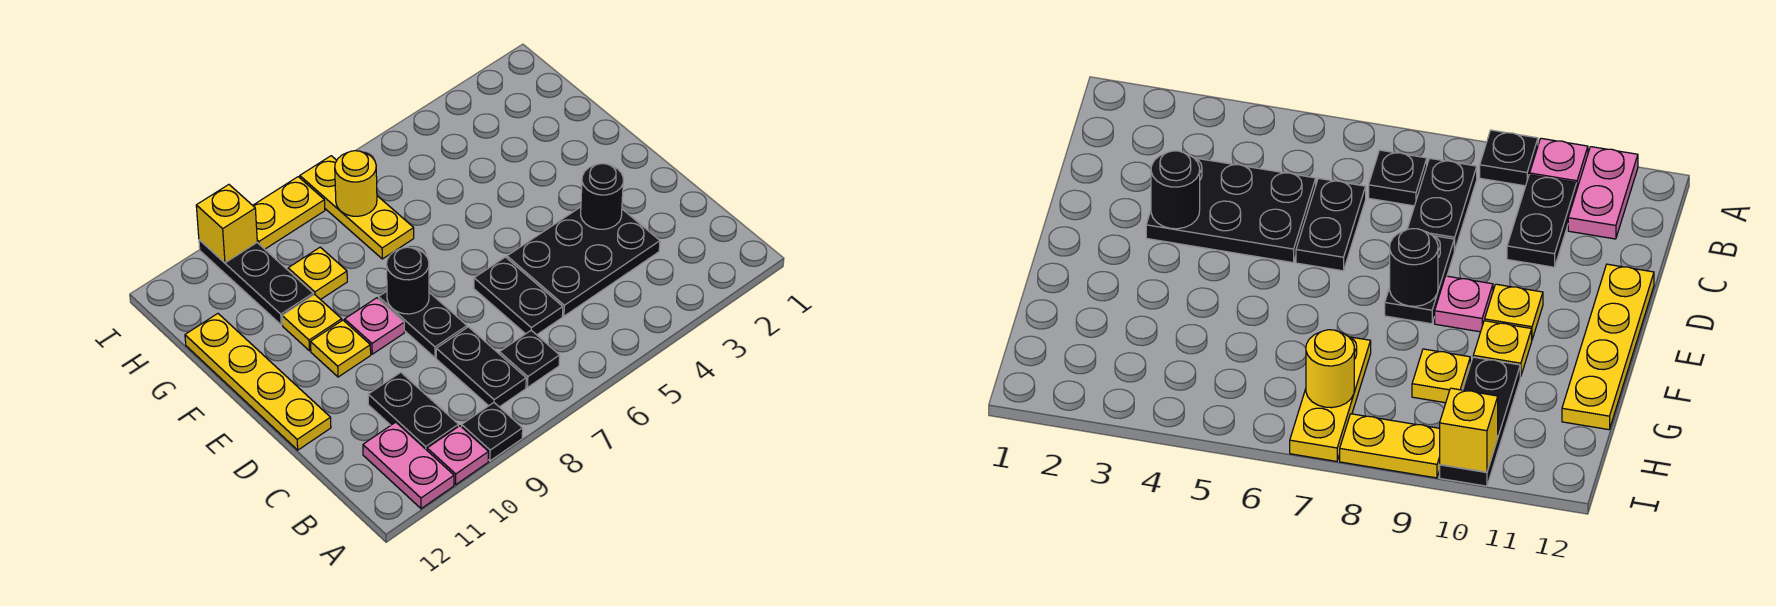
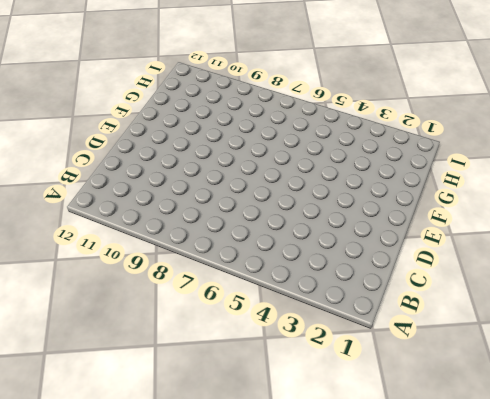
none -> black plate A9 level 1
none -> pink plate A10 level 1
none -> pink plate A11:B11 level 1

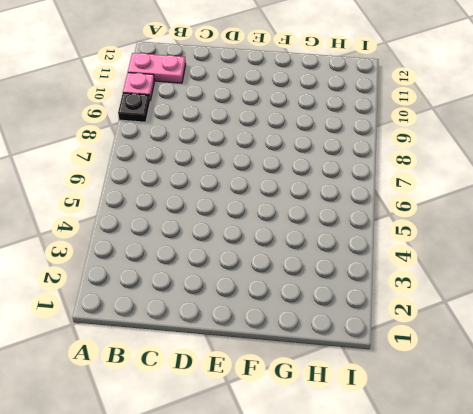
none -> black plate B7 level 1
none -> black plate B8:C8 level 1
none -> black plate B10:C10 level 1

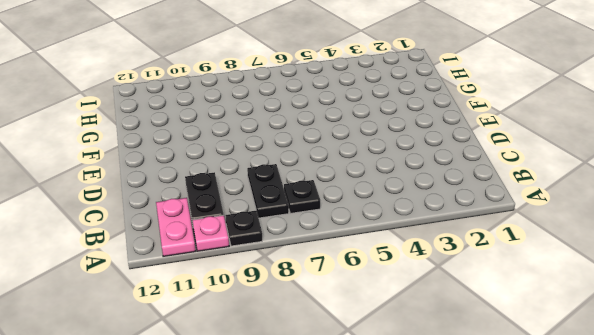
none -> black plate C3:D5 level 1
none -> black plate C6:D6 level 1
none -> black plate D8:E8 level 1

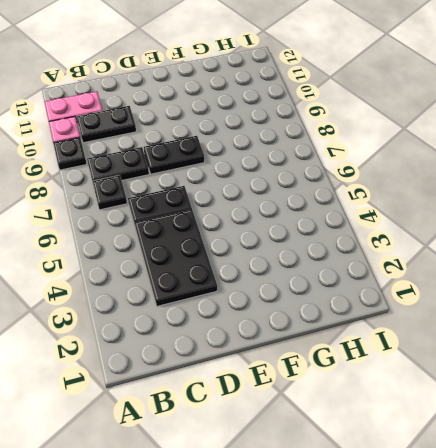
none -> yellow plate D12:G12 level 1
none -> pink plate E9 level 1
none -> yellow plate E10 level 1

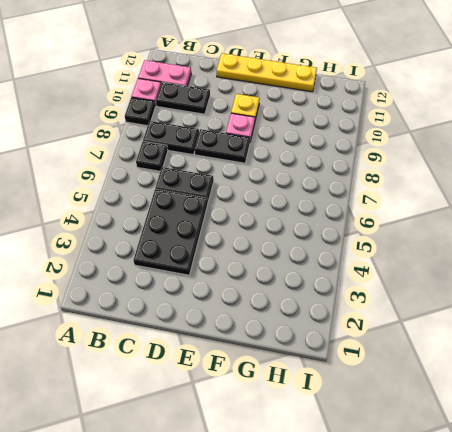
none -> yellow plate F10 level 1
none -> yellow plate G7:I7 level 1
none -> yellow plate G9 level 1

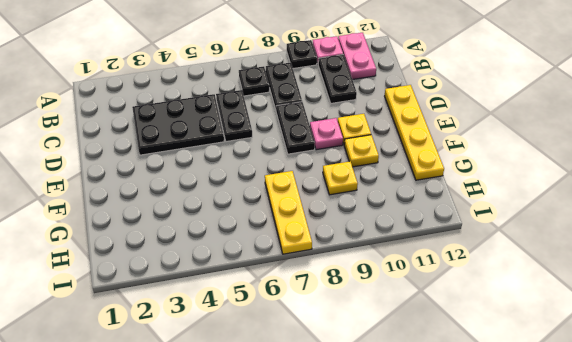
none -> black plate G10:I10 level 1
none -> yellow plate I8:I9 level 1
none -> black round brick D3 level 2

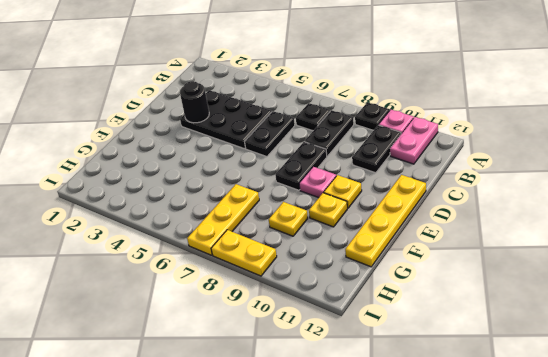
none -> black plate G10:I10 level 1
none -> black round brick E8 level 2
none -> yellow round brick H7 level 2

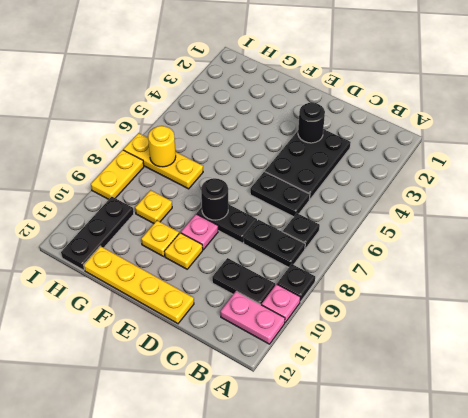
black plate H10:H12 level 1 -> black plate G10:I10 level 1
none -> yellow brick I10 level 2

